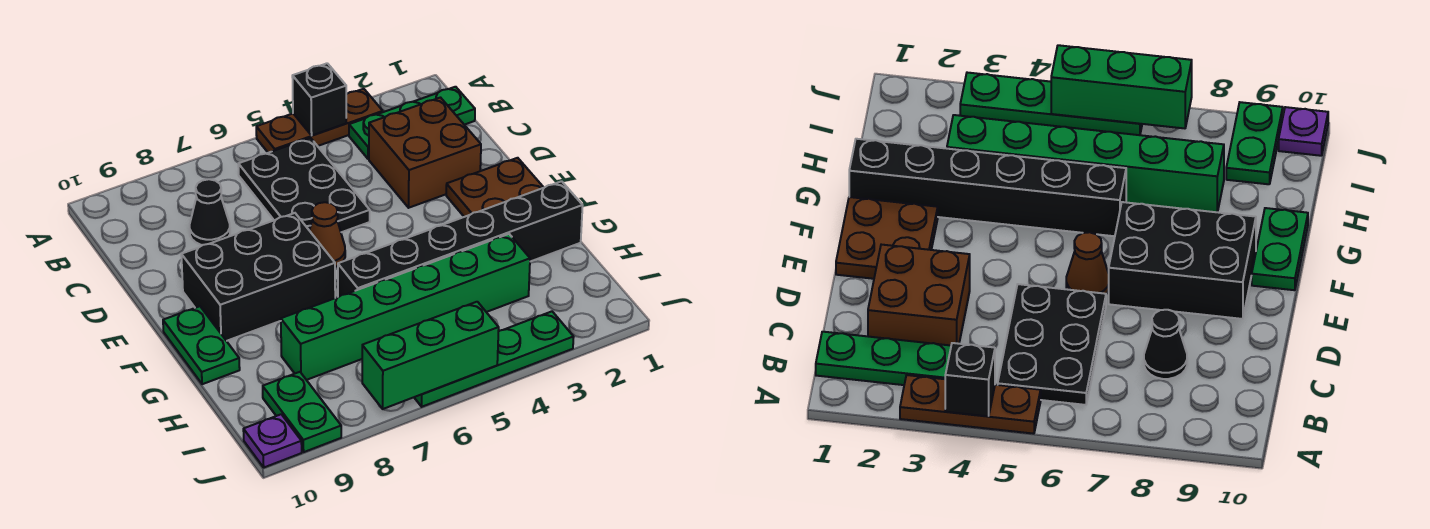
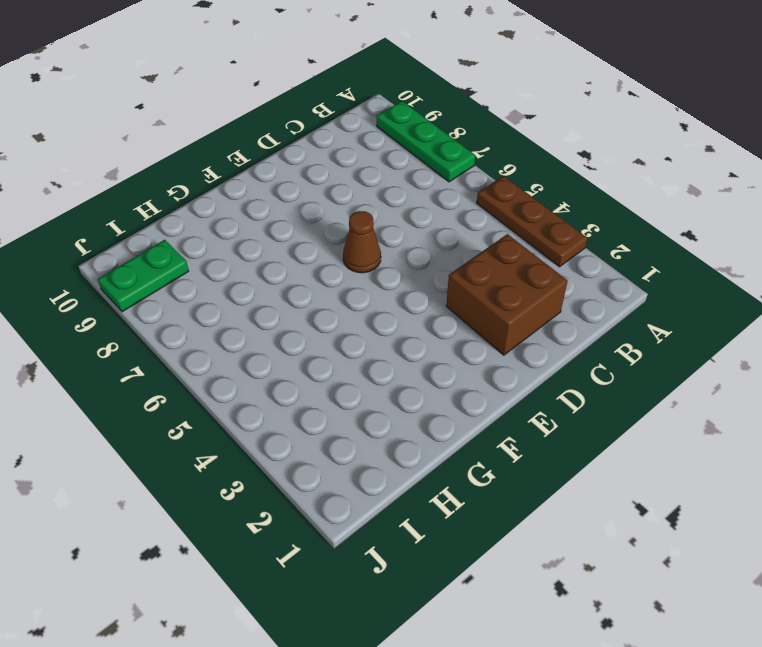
green plate A7:A9 level 1 -> green plate B1:B3 level 1
none -> black plate B5:D6 level 1
none -> black cone C8 level 1
none -> brown plate E1:F2 level 1

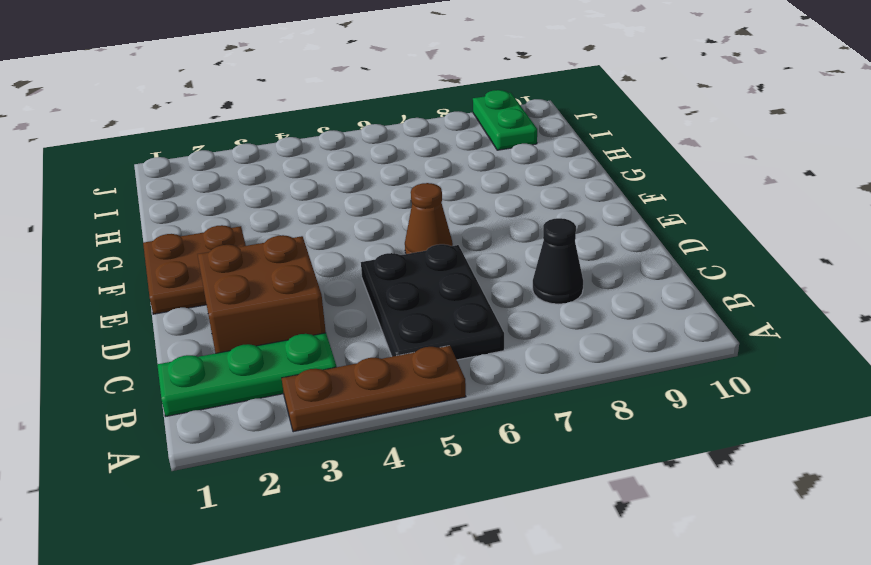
none -> black brick E7:F9 level 1
none -> green plate F10:G10 level 1
none -> black brick G1:G6 level 1

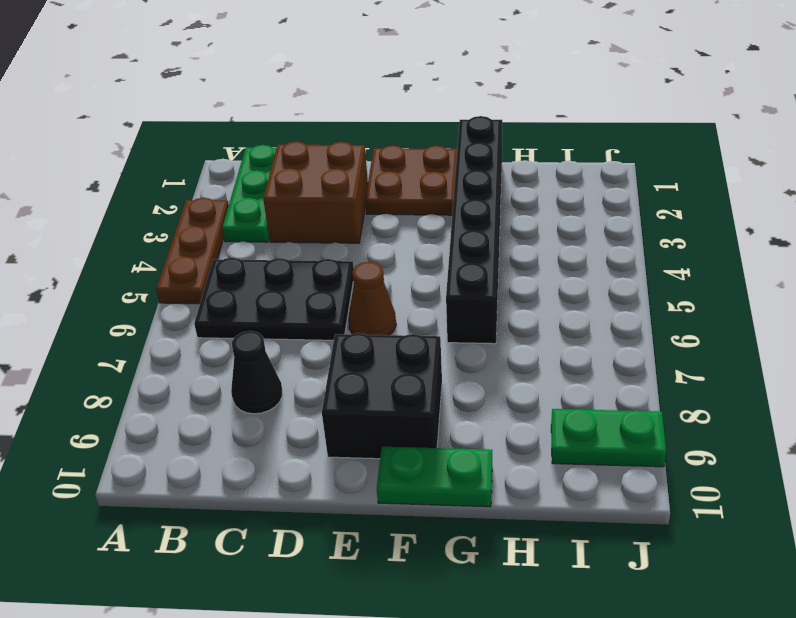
black brick E8:F9 level 1 -> black brick E7:F9 level 1
none -> green brick H3:H8 level 1
none -> green plate J3:J6 level 1
none -> purple plate J10 level 1

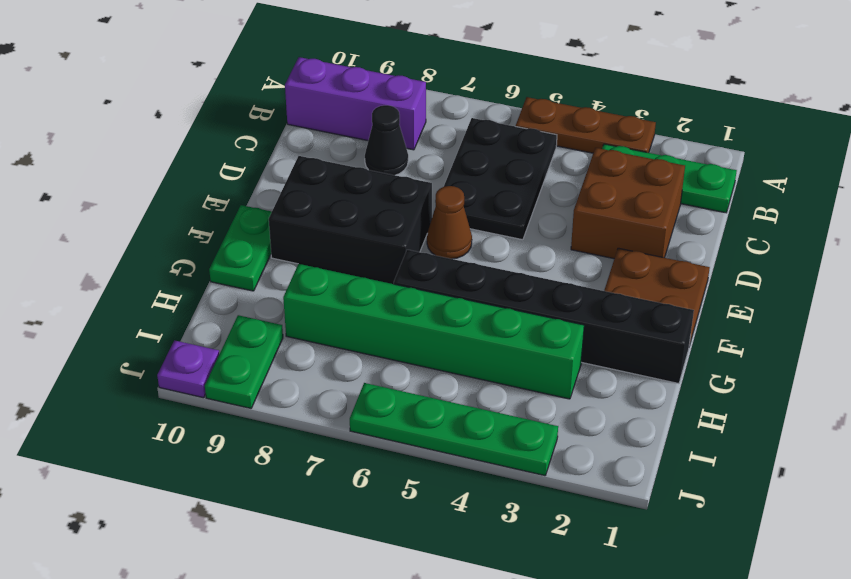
purple brick B8:B10 level 1 -> none
none -> black brick A4 level 2
none -> green brick J5:J7 level 2

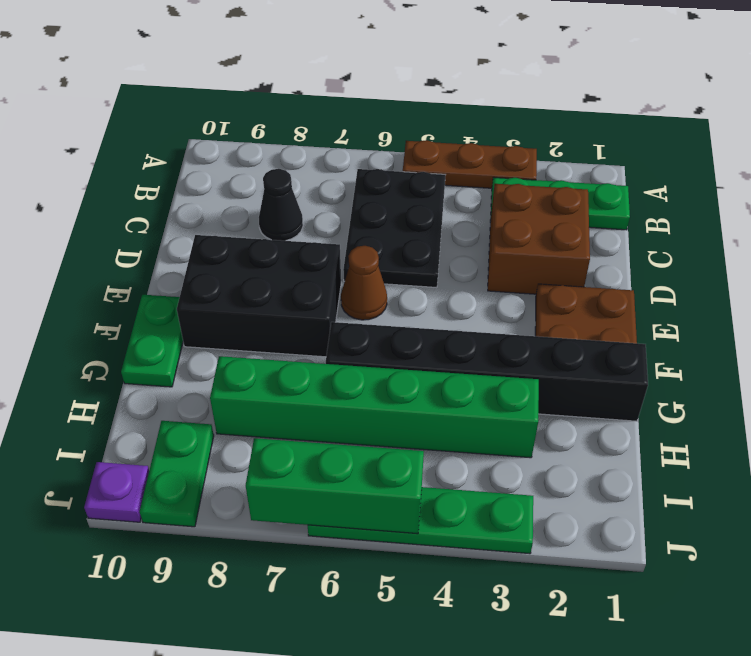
none -> black brick A4 level 2

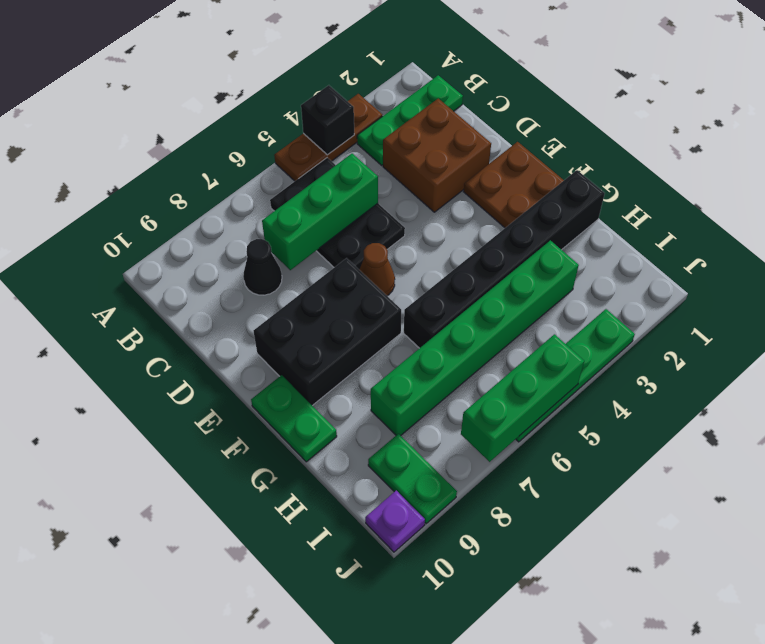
green brick C5:C7 level 2 -> none

